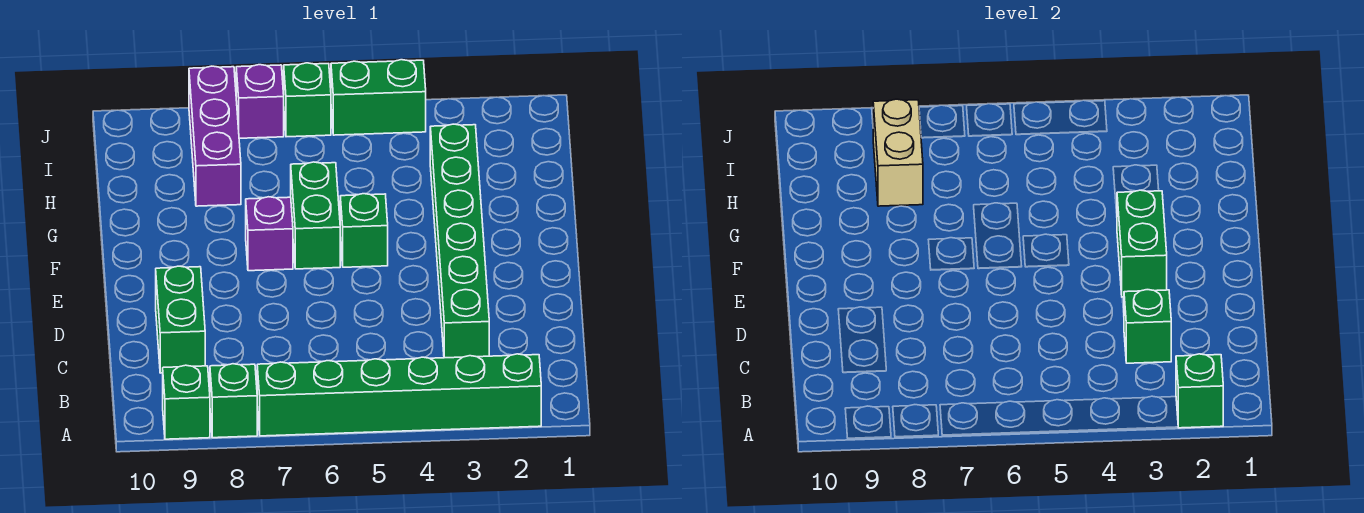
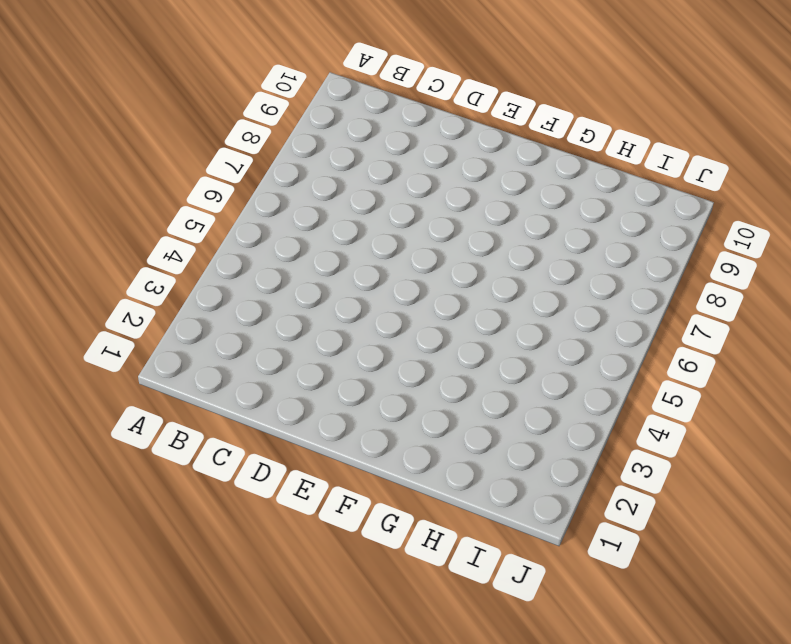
none -> green brick A2:A7 level 1
none -> green brick A8 level 1
none -> green brick A9 level 1

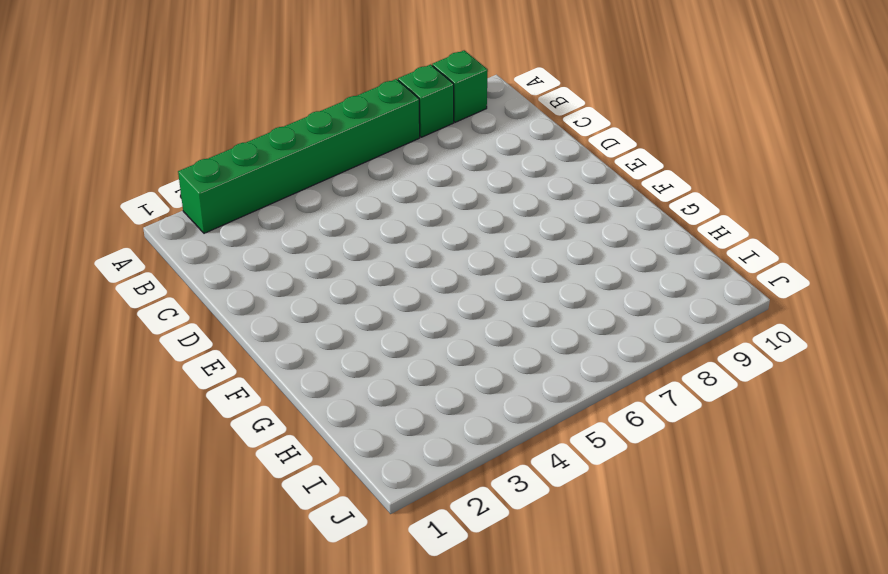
none -> green brick C3:H3 level 1
none -> green brick C9:D9 level 1
none -> green brick F5 level 1

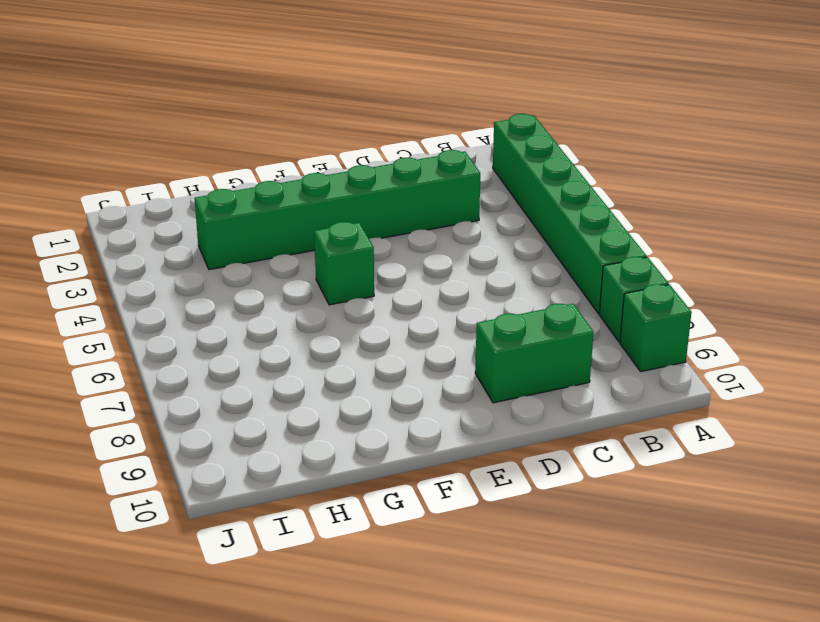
none -> green brick F6:G6 level 1
none -> purple brick F7 level 1
none -> purple brick H8:J8 level 1

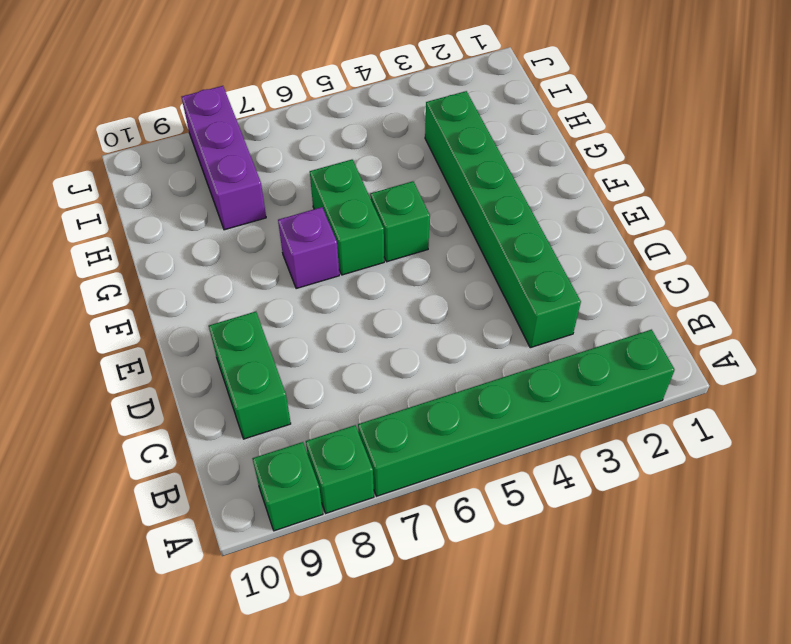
none -> green brick J4:J5 level 1
none -> green brick J6 level 1
none -> purple brick J7 level 1

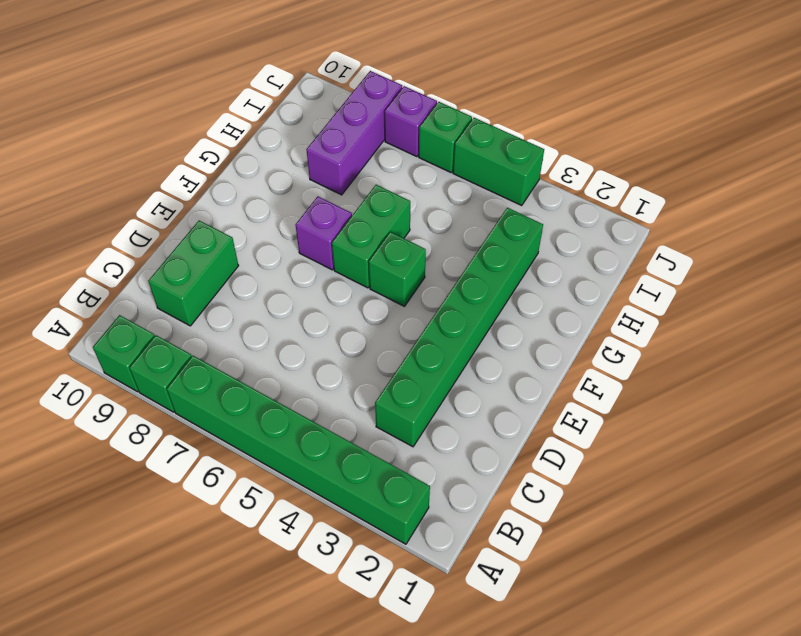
none -> green brick A2 level 2
none -> green brick C3 level 2
none -> green brick E3:F3 level 2

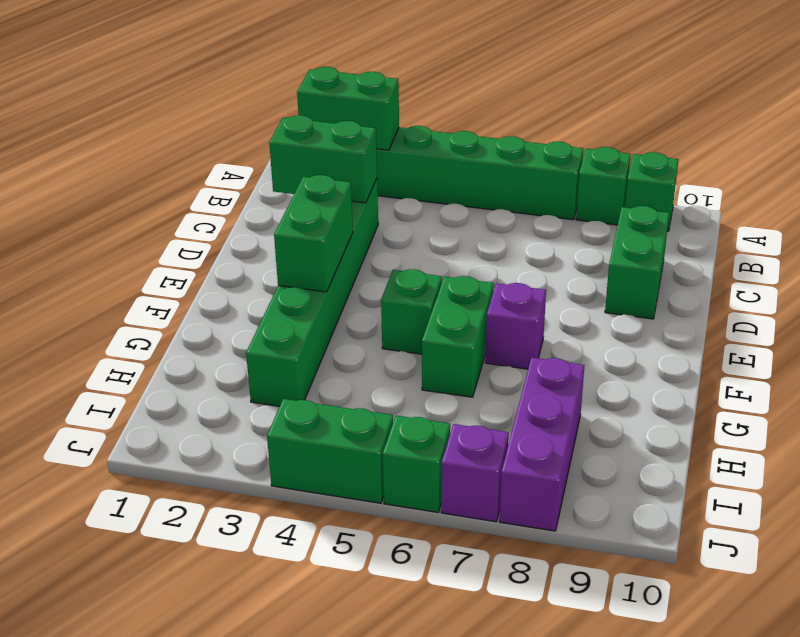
green brick A2:A3 level 2 -> green brick A2 level 2
green brick C2:C3 level 2 -> green brick C3 level 2
none -> tan brick H8:I8 level 2

